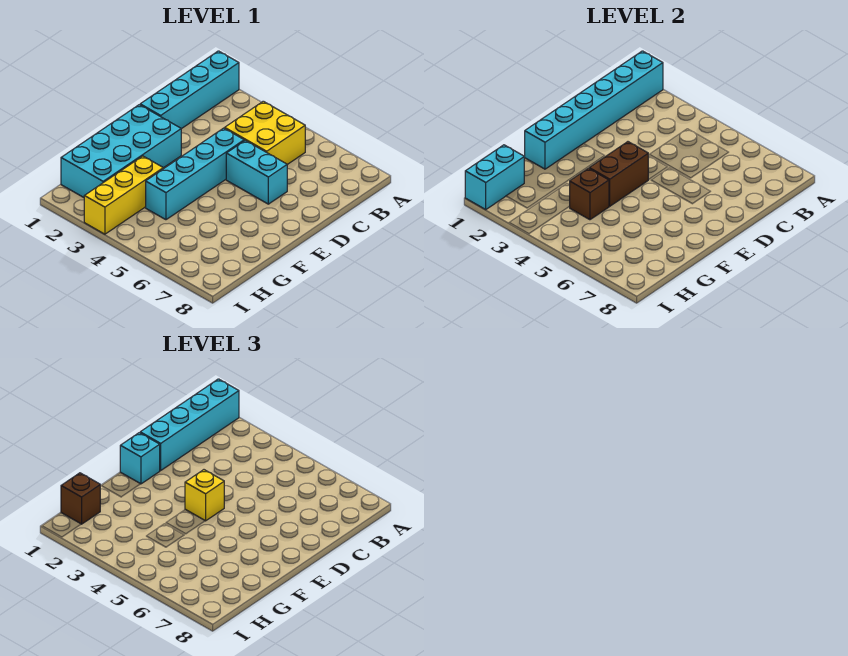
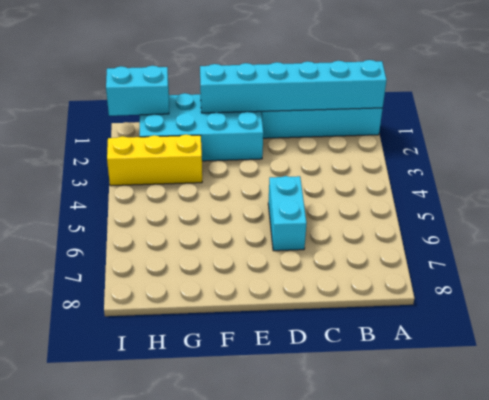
none -> yellow brick B4:C5 level 1
none -> cyan brick D4:G4 level 1
none -> brown brick E4:F4 level 2

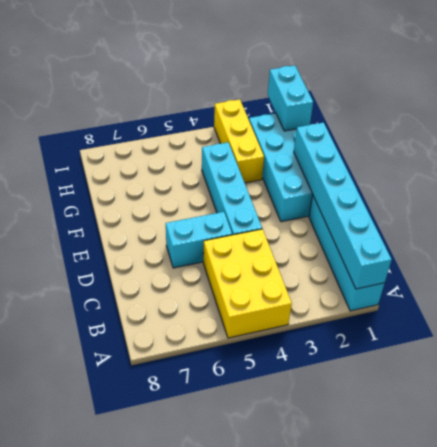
yellow brick A4:C5 level 1 -> yellow brick B4:C5 level 1
none -> brown brick E4:F4 level 2
none -> brown brick G4 level 2
none -> cyan brick A1:D1 level 3

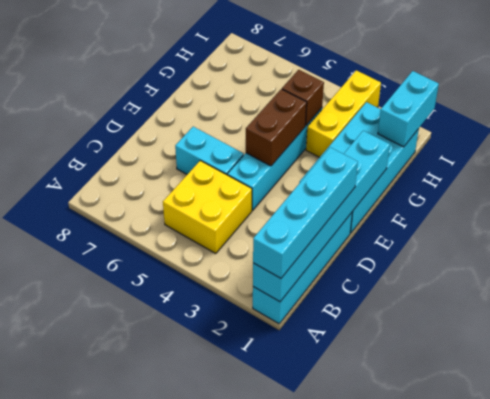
none -> cyan brick E1 level 3
none -> yellow brick E4 level 3
none -> brown brick H1 level 3

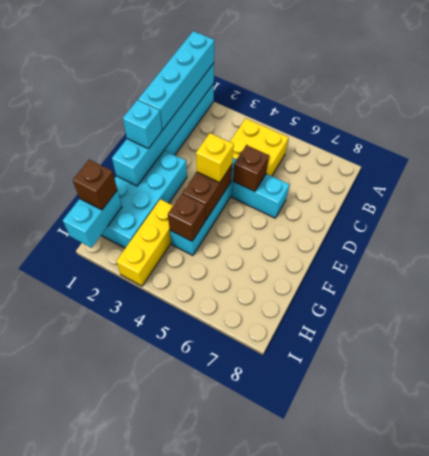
brown brick D5 level 2 -> none

